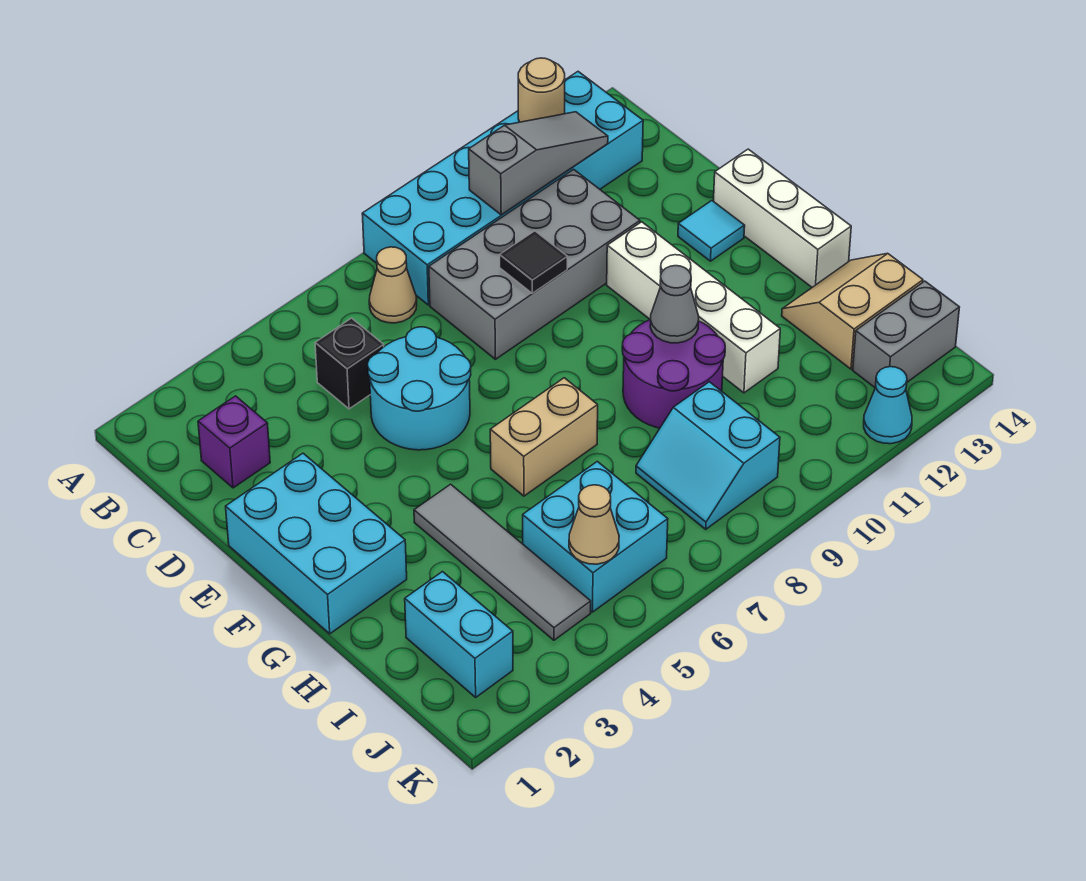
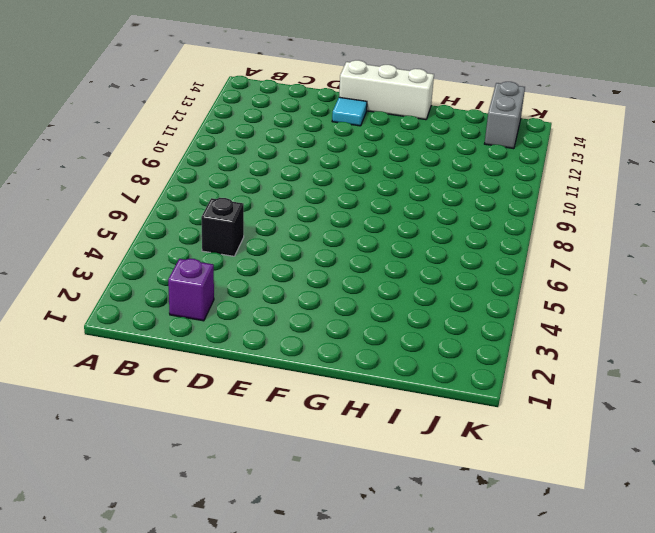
none -> cyan brick A8:B13 level 1
none -> tan cone B7 level 1
none -> grey brick C8:D11 level 1

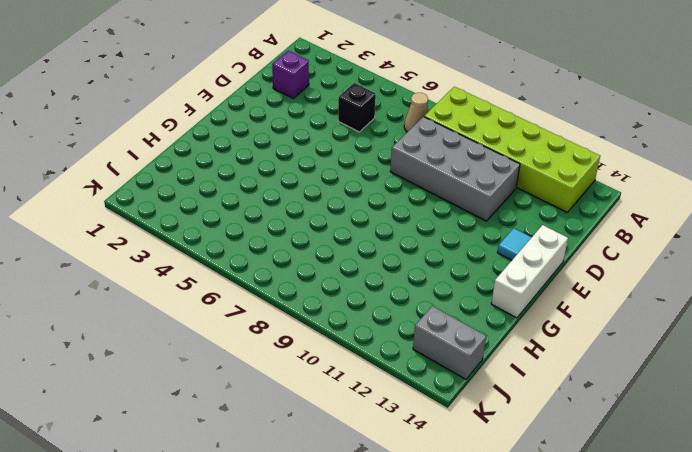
lime brick A8:B13 level 1 -> cyan brick A8:B13 level 1
none -> cyan round brick D5:E6 level 1
none -> cyan brick E1:G2 level 1
none -> white brick E11:H11 level 1

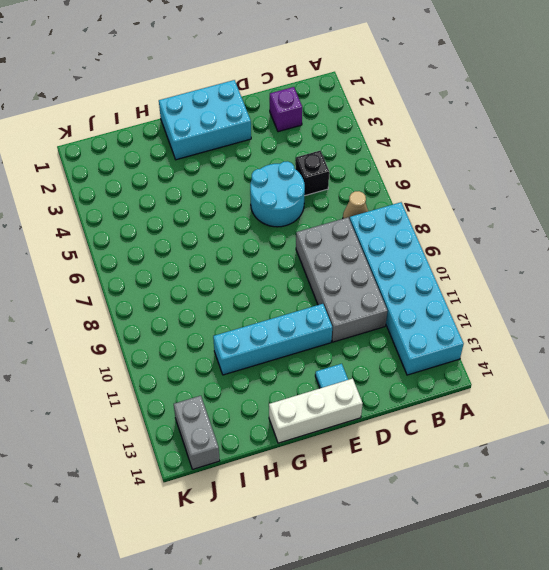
cyan brick E11:H11 level 1 -> white brick E11:H11 level 1
none -> grey tile G4:J4 level 1
none -> tan brick G6:G7 level 1
none -> purple round brick G9:H10 level 1

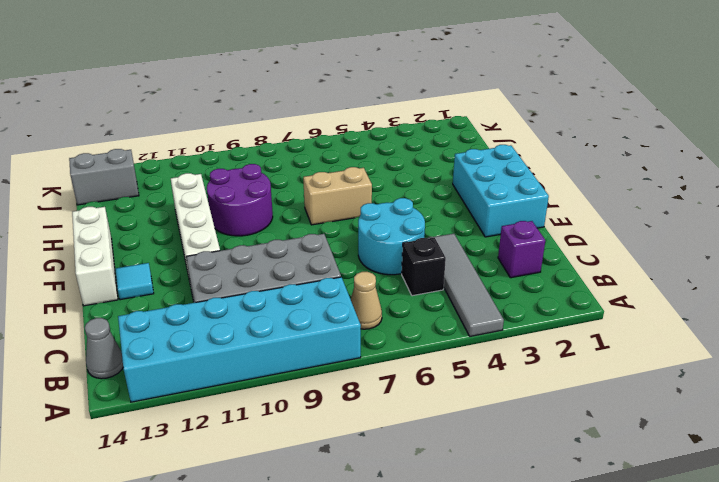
grey tile A4:D4 level 1 -> grey tile G4:J4 level 1
grey cone B14 level 1 -> grey cone G10 level 2
none -> tan slope H13:I14 level 1 top I
none -> cyan brick I2:J2 level 1
none -> cyan brick I5:J6 level 1

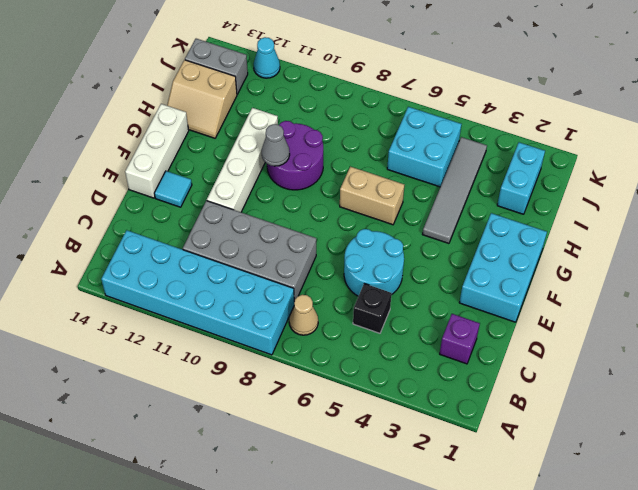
none -> cyan slope I8:J9 level 1 top 9
none -> tan round brick A12 level 2
none -> grey slope B10:B12 level 2 top 10

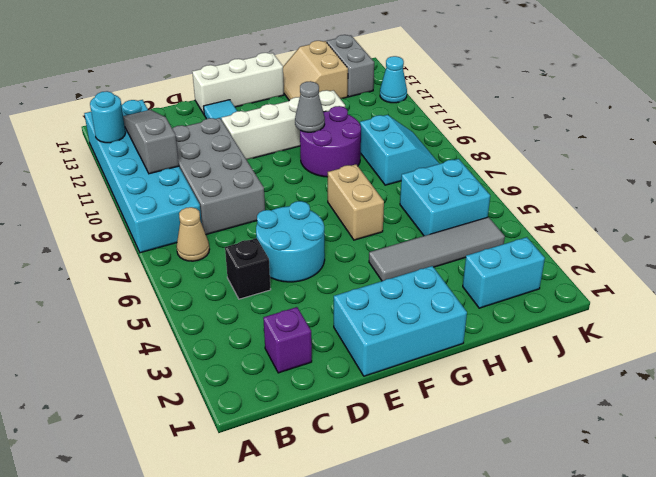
cyan round brick A12 level 2 -> tan round brick A12 level 2
cyan slope I8:J9 level 1 top I -> cyan slope I8:J9 level 1 top 9
none -> black tile D9 level 2
none -> tan cone J5 level 2

